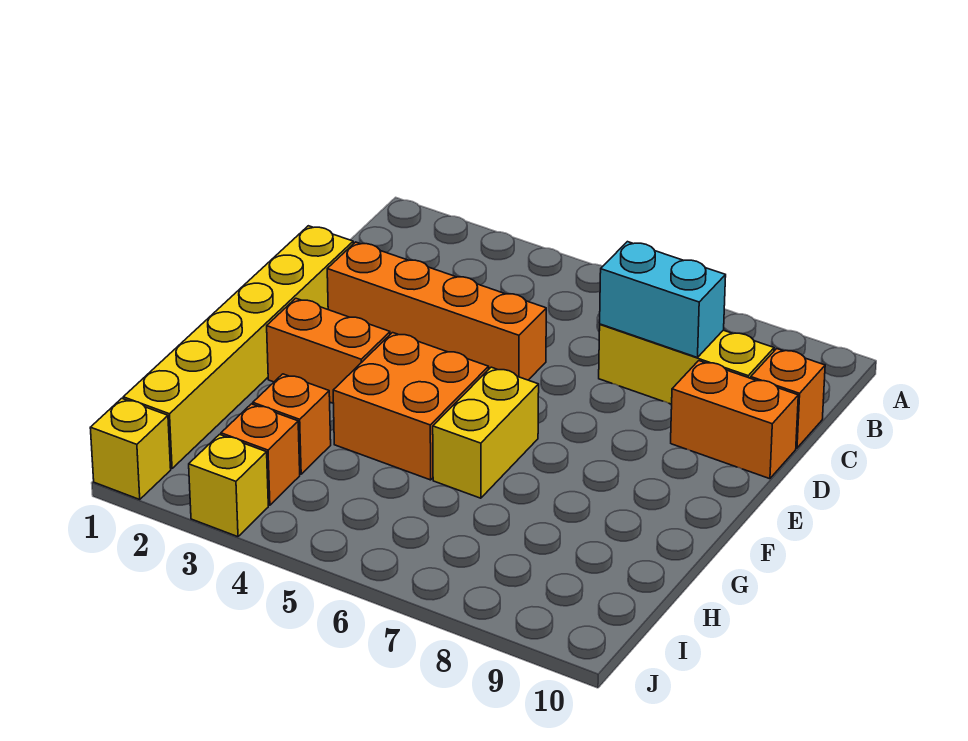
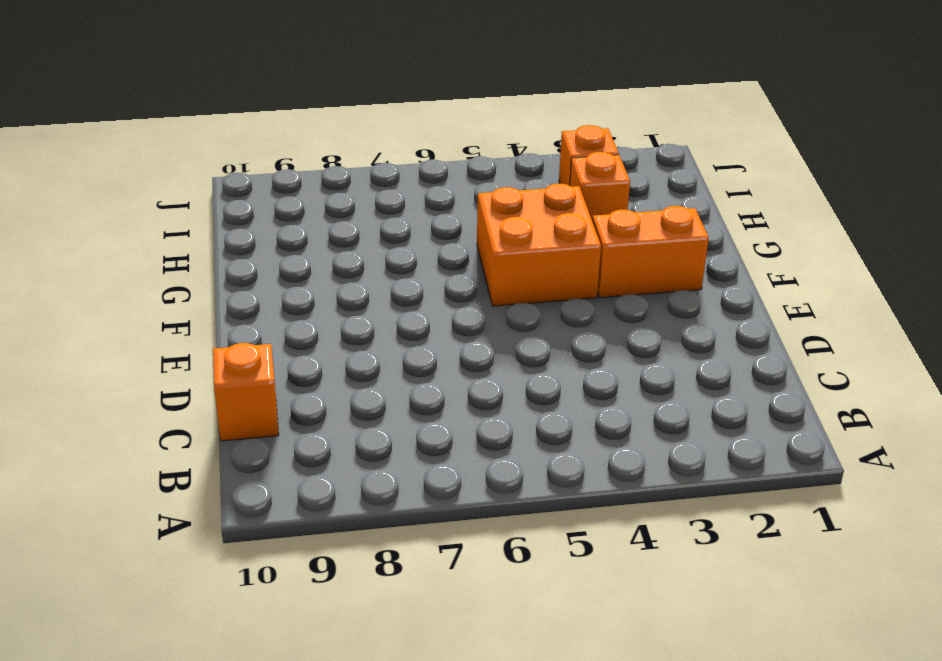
none -> yellow brick C7:C9 level 1
none -> yellow brick D1:I1 level 1
none -> orange brick D2:D5 level 1

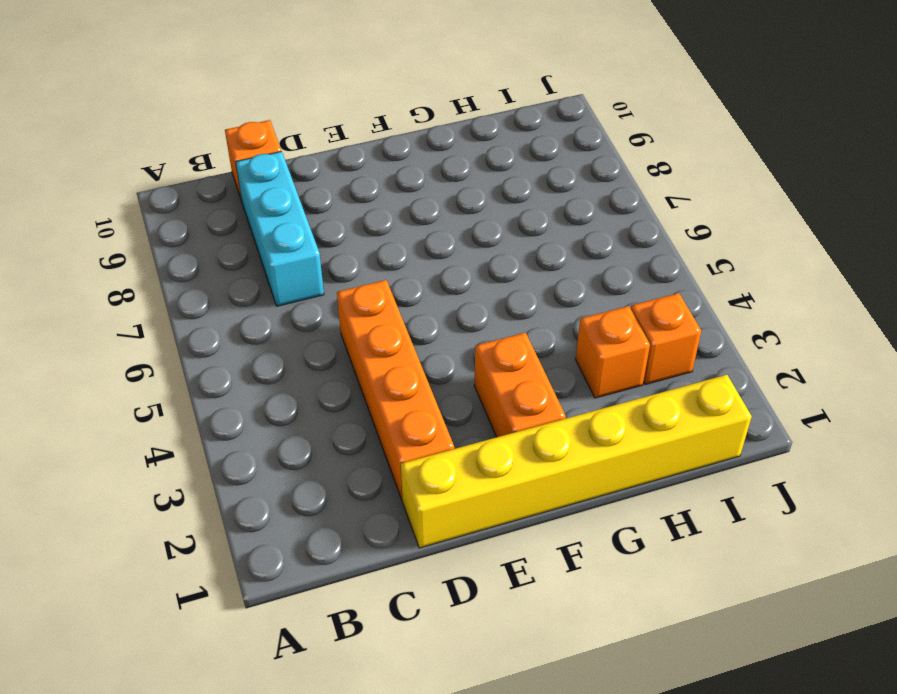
cyan brick C7:C9 level 1 -> yellow brick C7:C9 level 1
none -> orange brick D9:D10 level 1
none -> orange brick F4:G5 level 1
none -> yellow brick F6:G6 level 1

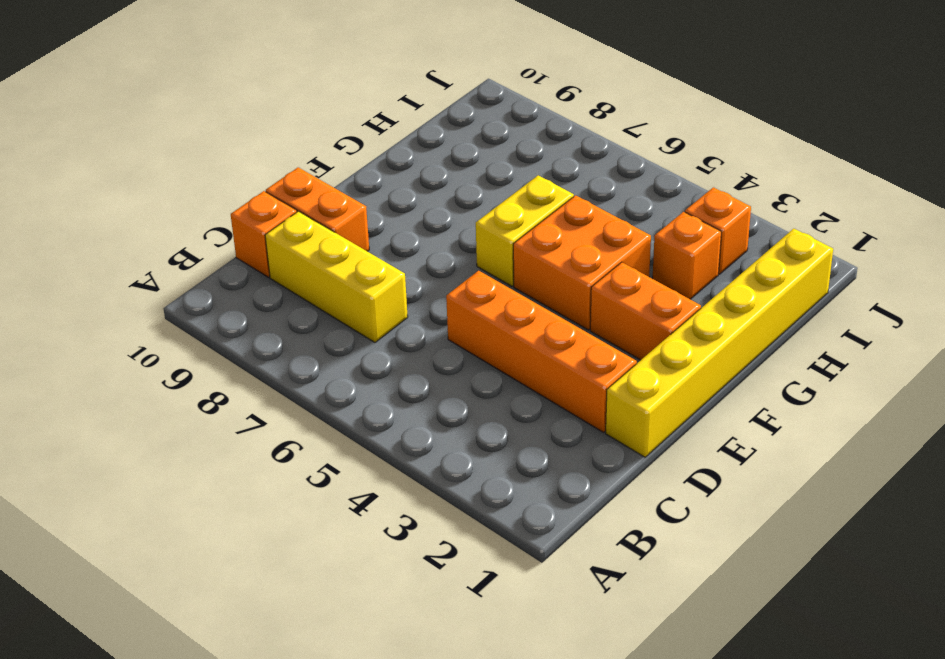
none -> yellow brick J1 level 1
none -> yellow brick J3 level 1
none -> cyan brick C7:C8 level 2

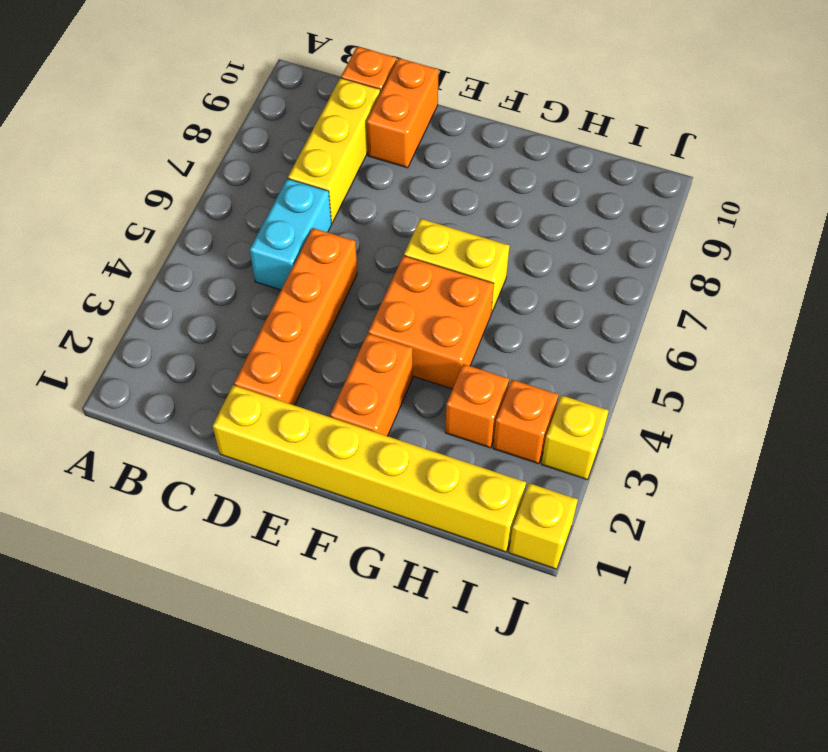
cyan brick C5:C6 level 1 -> cyan brick C7:C8 level 2

